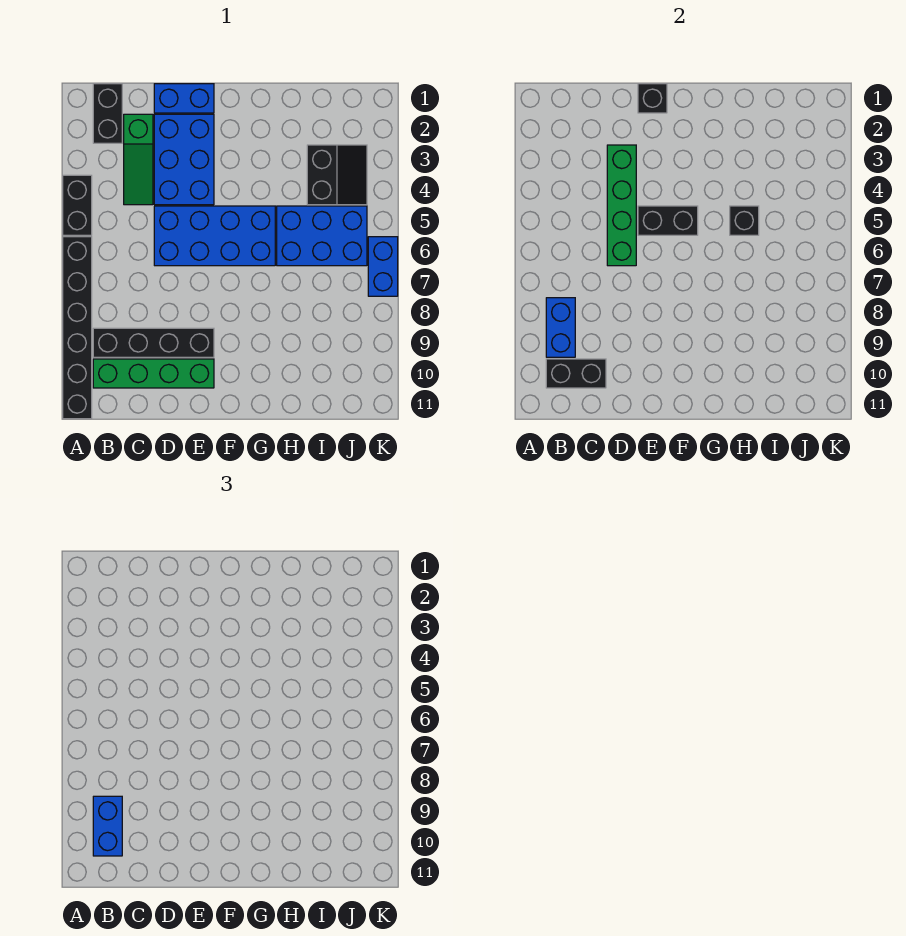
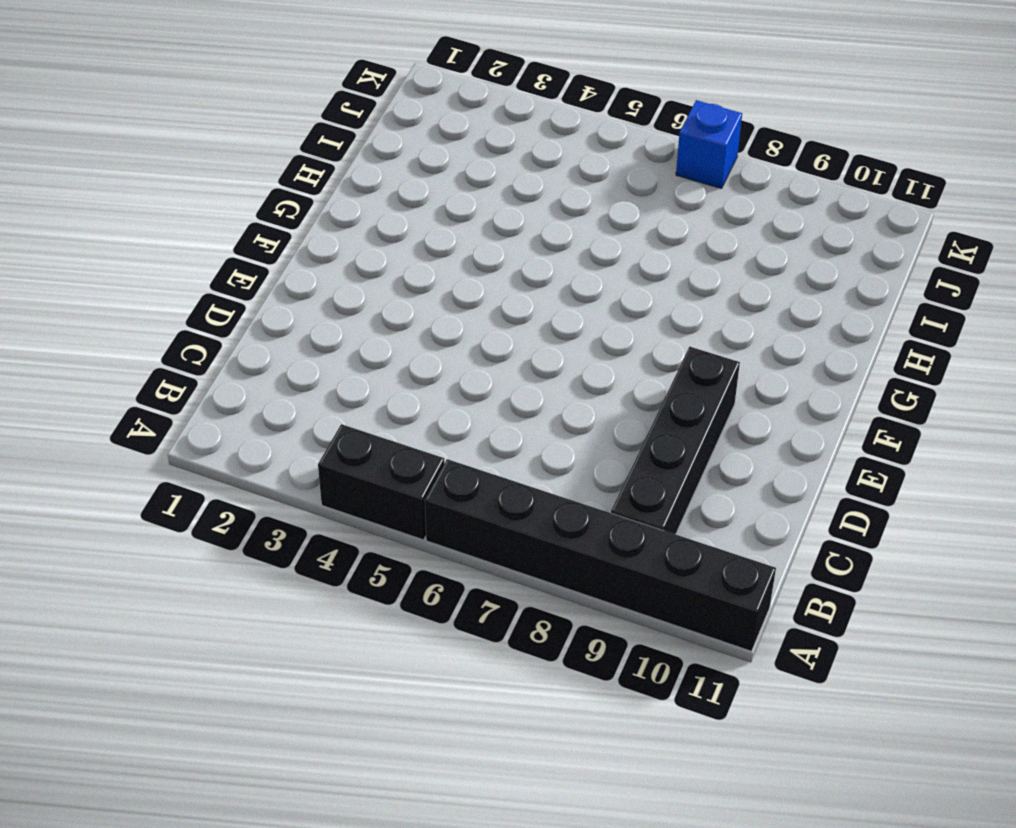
blue brick K7 level 1 -> blue brick K6:K7 level 1
none -> black brick B1:B2 level 1
none -> green brick B10:E10 level 1
none -> green slope C2:C4 level 1 top 2

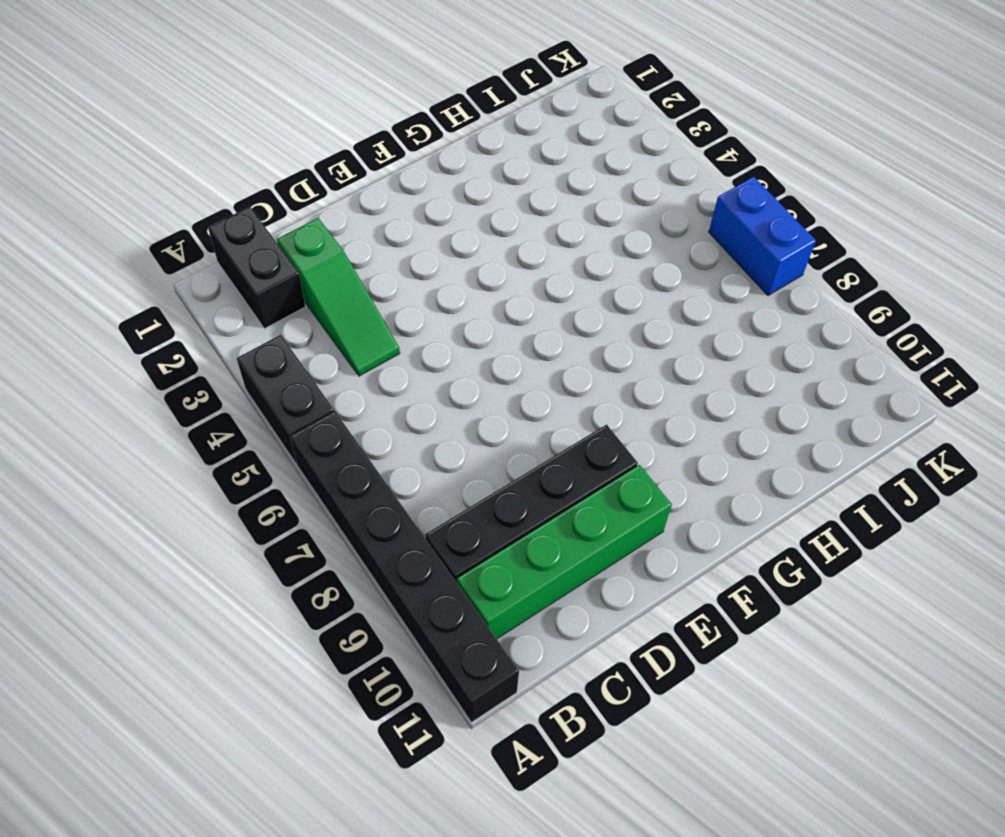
none -> blue brick D1:E1 level 1
none -> blue brick D2:E4 level 1
none -> blue brick D5:G6 level 1

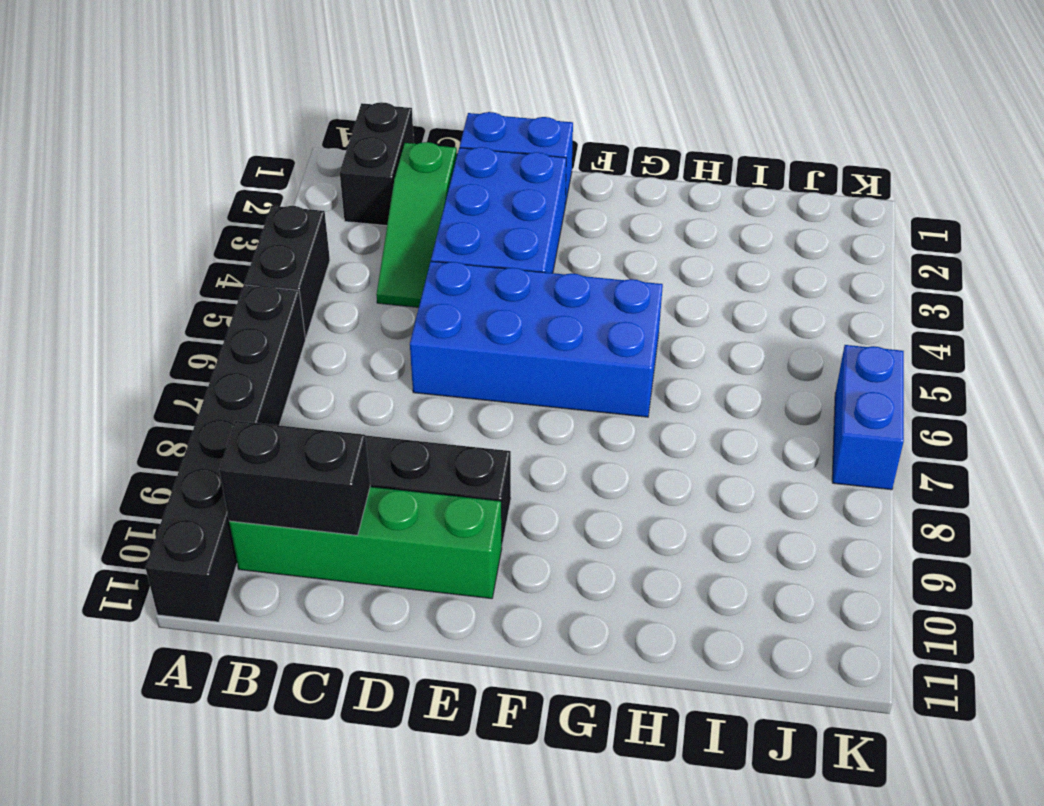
none -> blue brick H5:J6 level 1
none -> black slope I3:J4 level 1 top I
none -> blue brick B8:B9 level 2

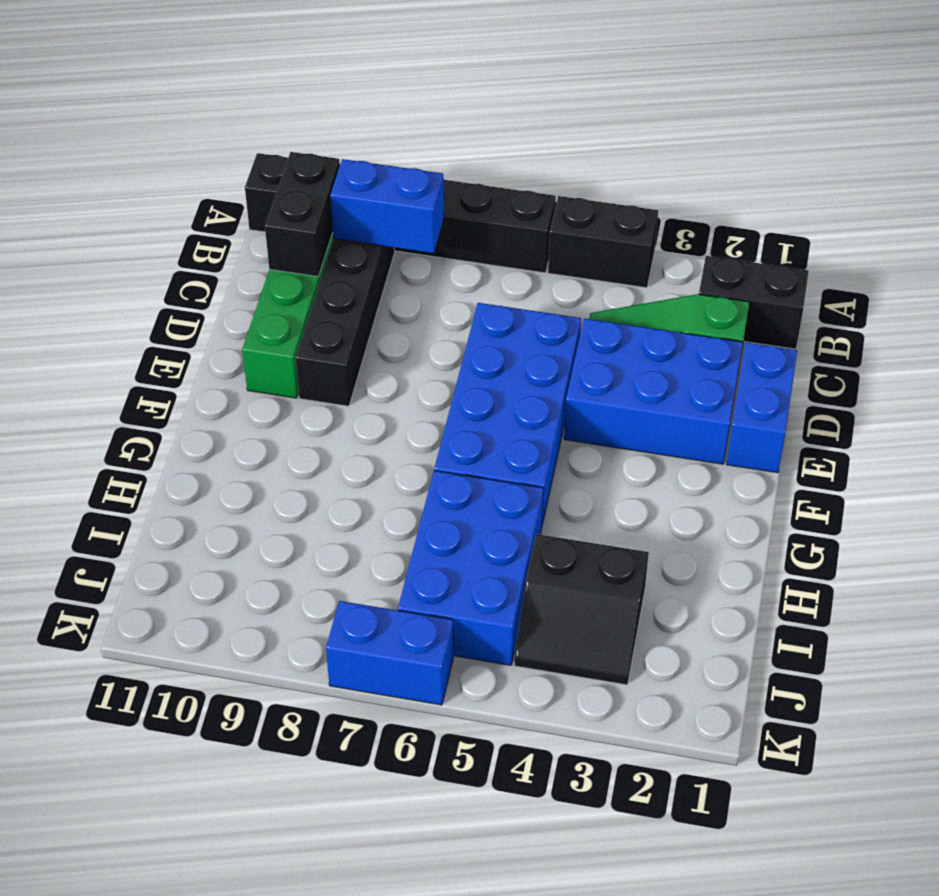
none -> green brick D3:D6 level 2
none -> black brick E1 level 2
none -> black brick E5:F5 level 2

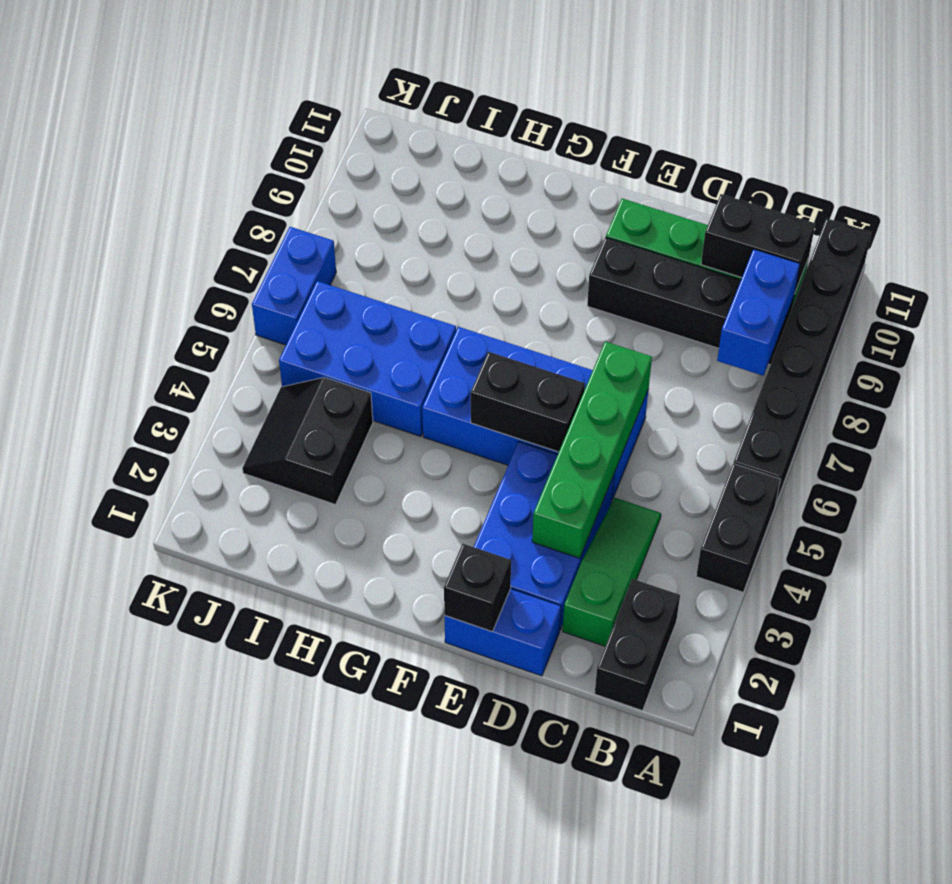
none -> black brick H5 level 2
none -> blue brick B9:B10 level 3

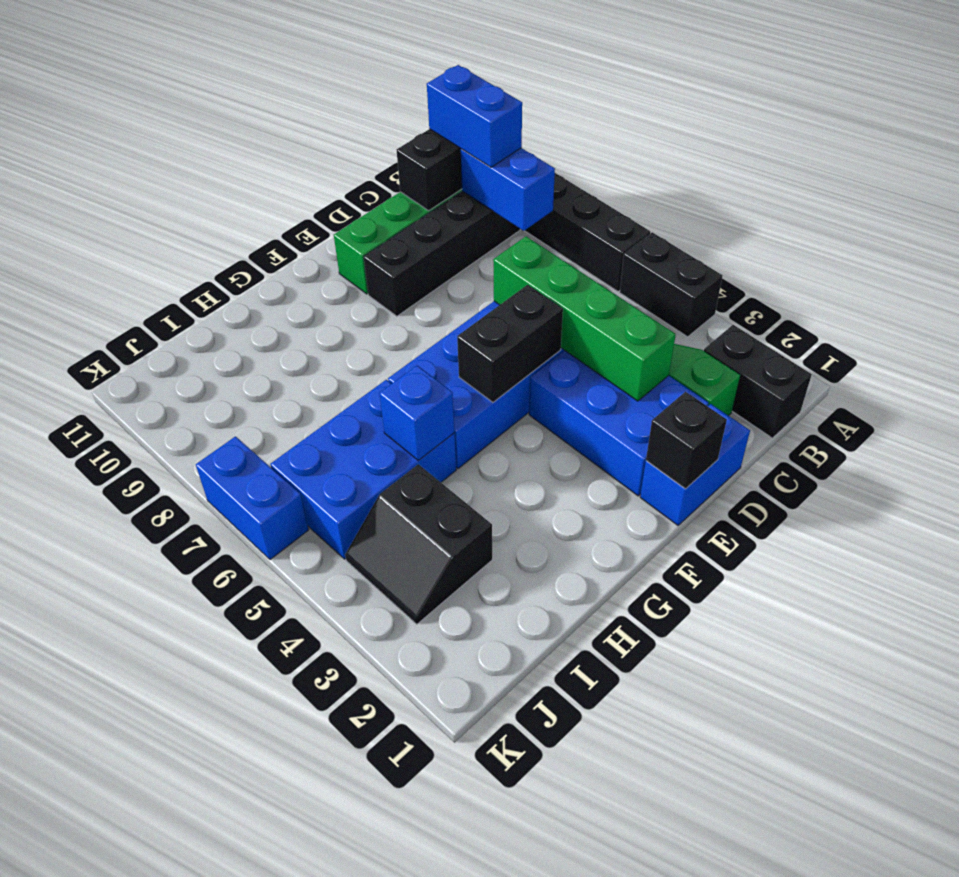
blue brick H5 level 2 -> black brick H5 level 2

